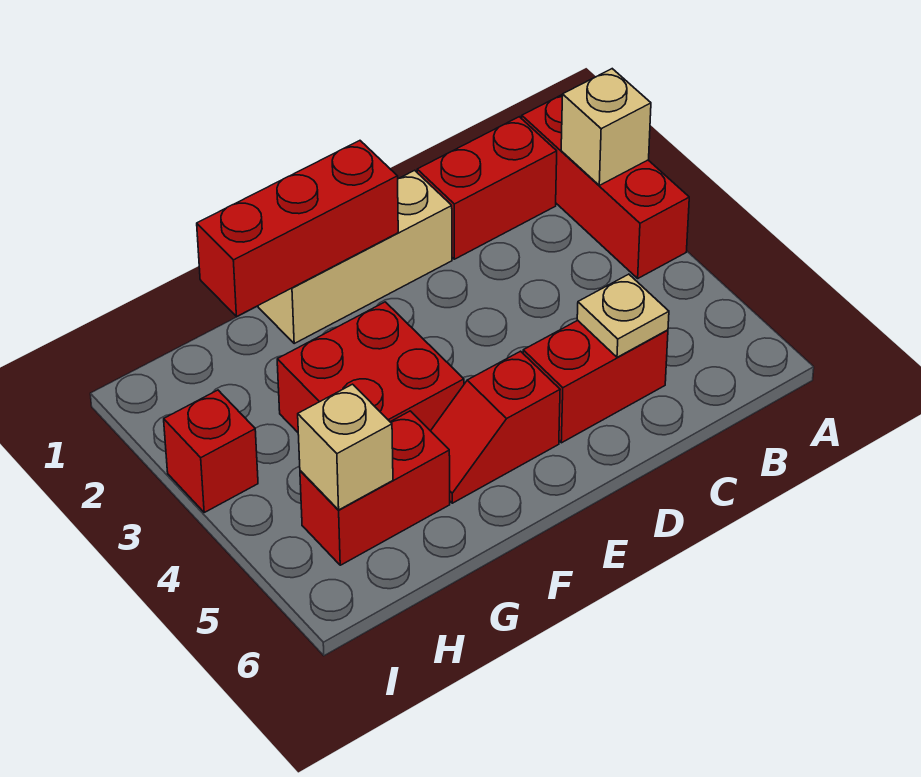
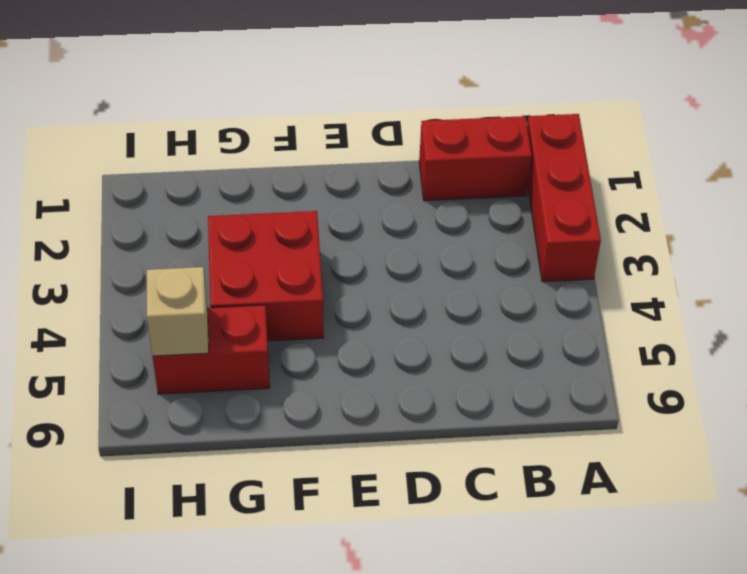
none -> red brick C5:D5 level 1
none -> tan brick D1:F1 level 1
none -> red slope E5:F5 level 1 top E

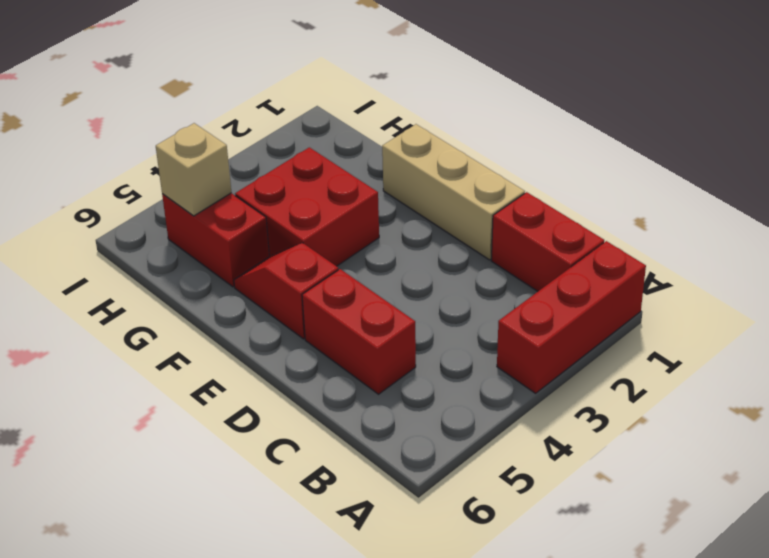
none -> red brick I3 level 1
none -> tan brick A2 level 2
none -> tan plate C5 level 2

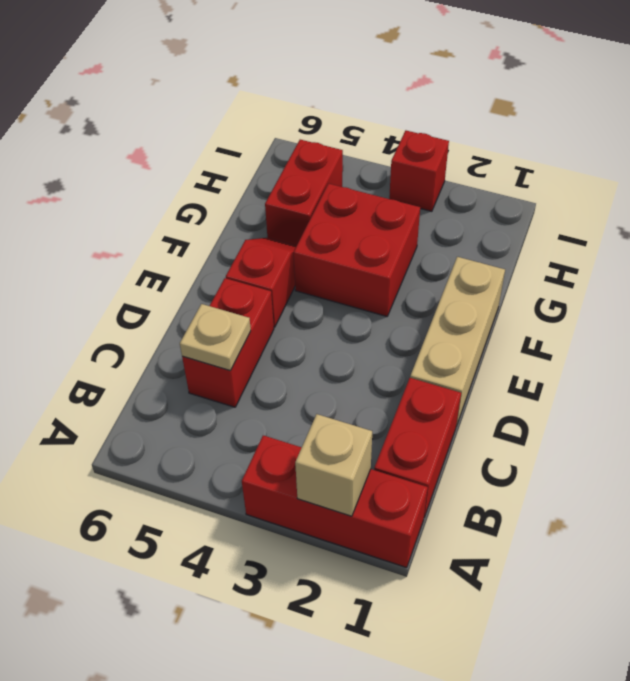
none -> red brick E1:G1 level 2
none -> tan brick H5 level 2

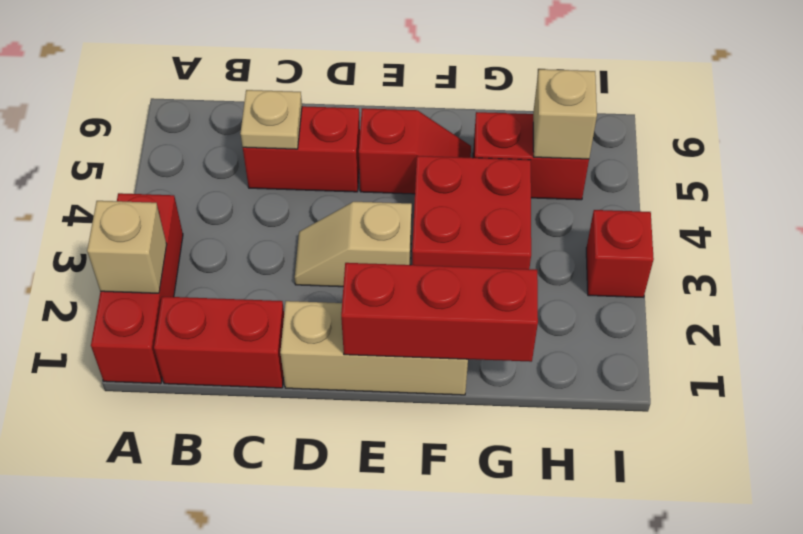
tan slope D3:E3 level 1 top E -> none

